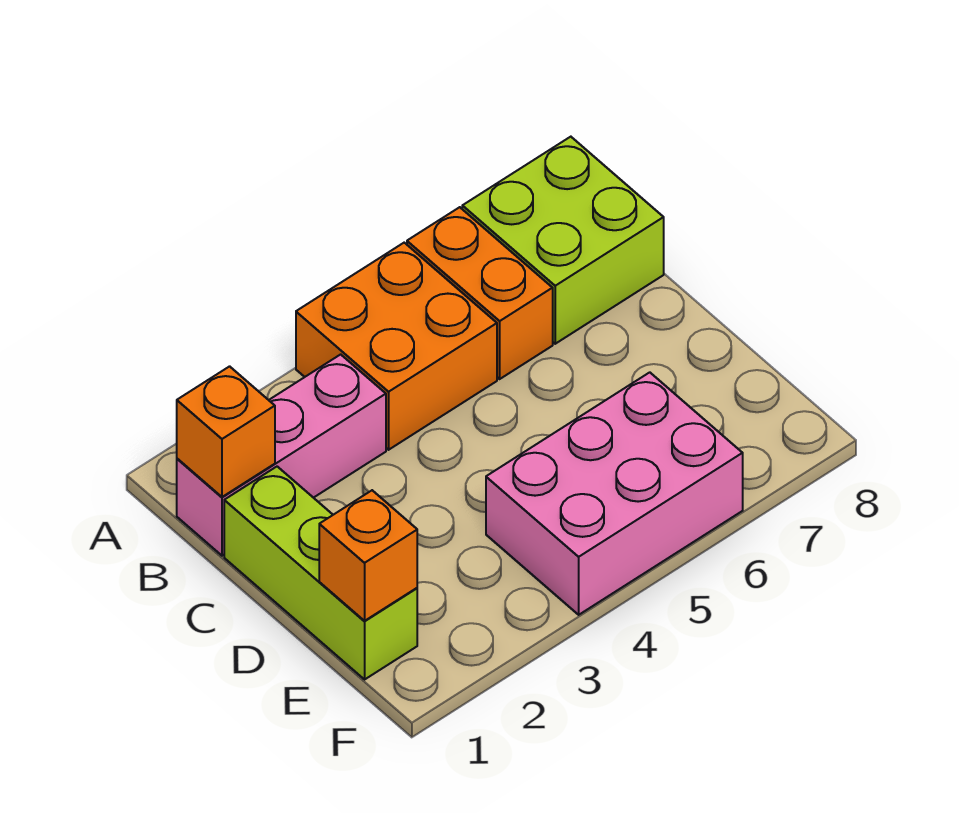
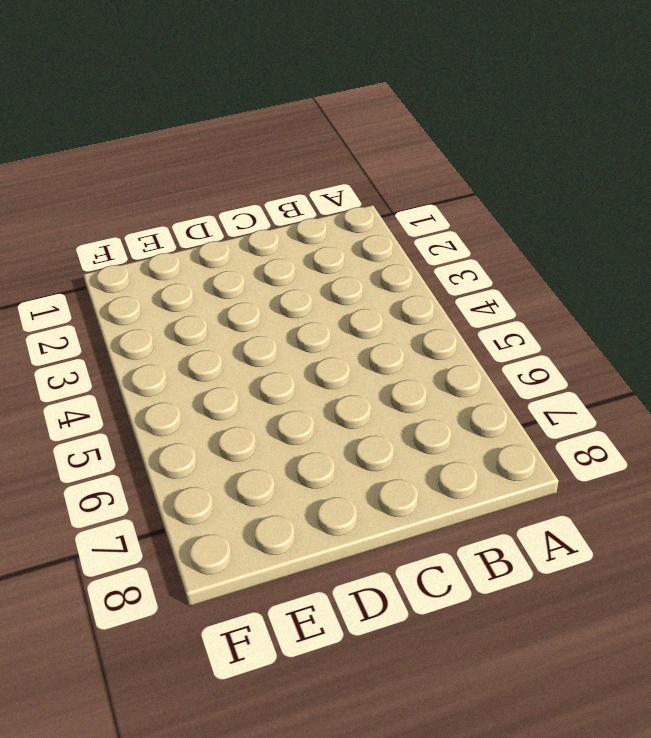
none -> orange brick A4:B5 level 1
none -> orange brick A6:B6 level 1

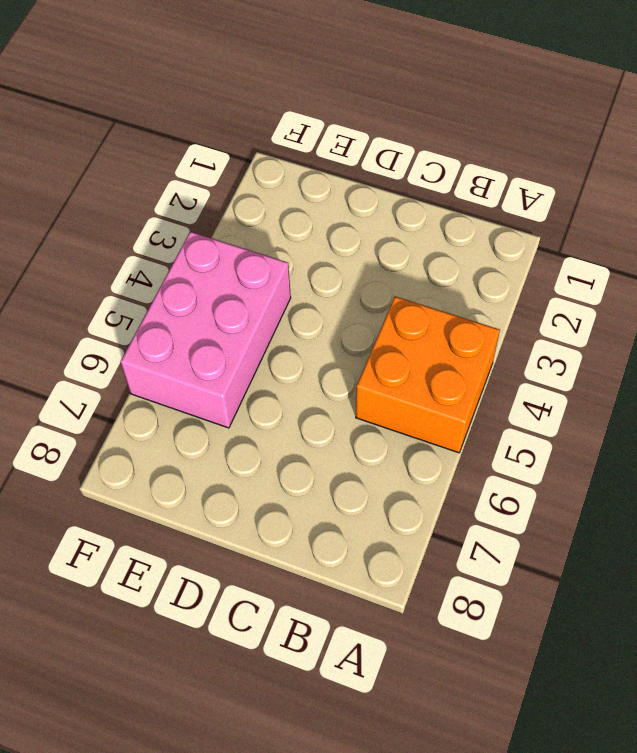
none -> orange brick A6:B6 level 1
none -> lime brick A7:B8 level 1

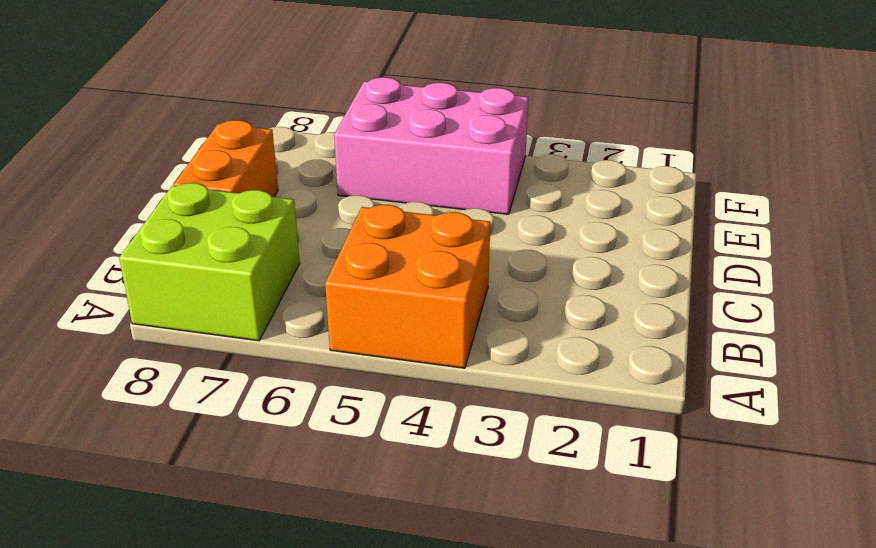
orange brick C8:D8 level 1 -> orange brick A6:B6 level 1
none -> pink brick B1:B3 level 1
none -> lime brick C1:E1 level 1

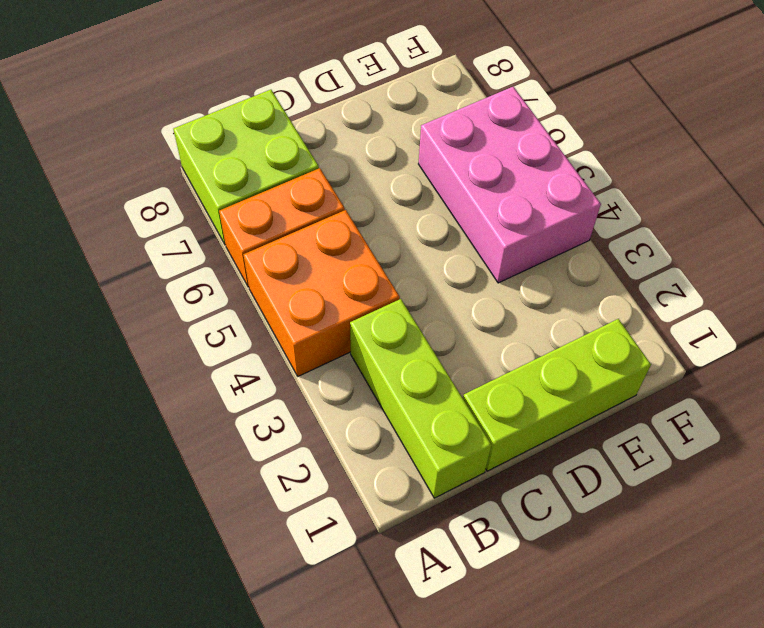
lime brick B1:B3 level 1 -> pink brick B1:B3 level 1
none -> orange brick B1 level 2
none -> orange brick E1 level 2

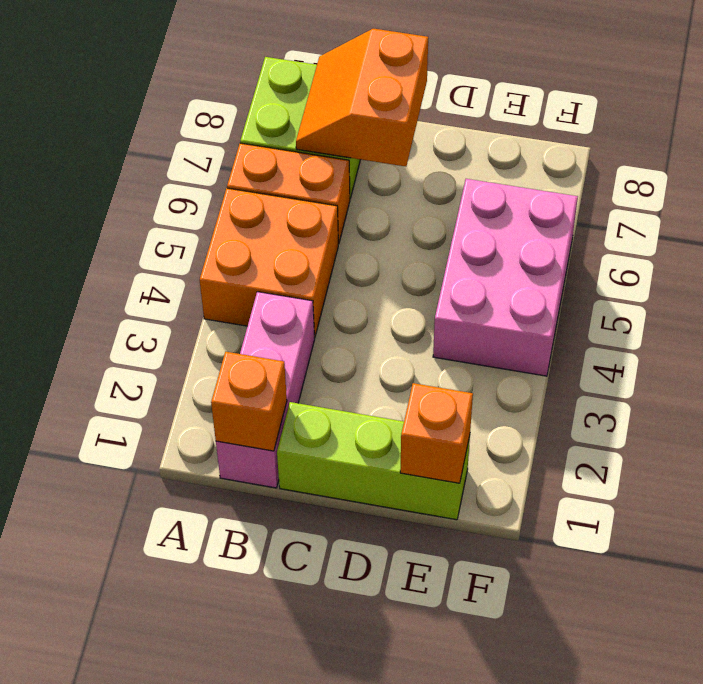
orange slope B7:C8 level 2 top C -> none

